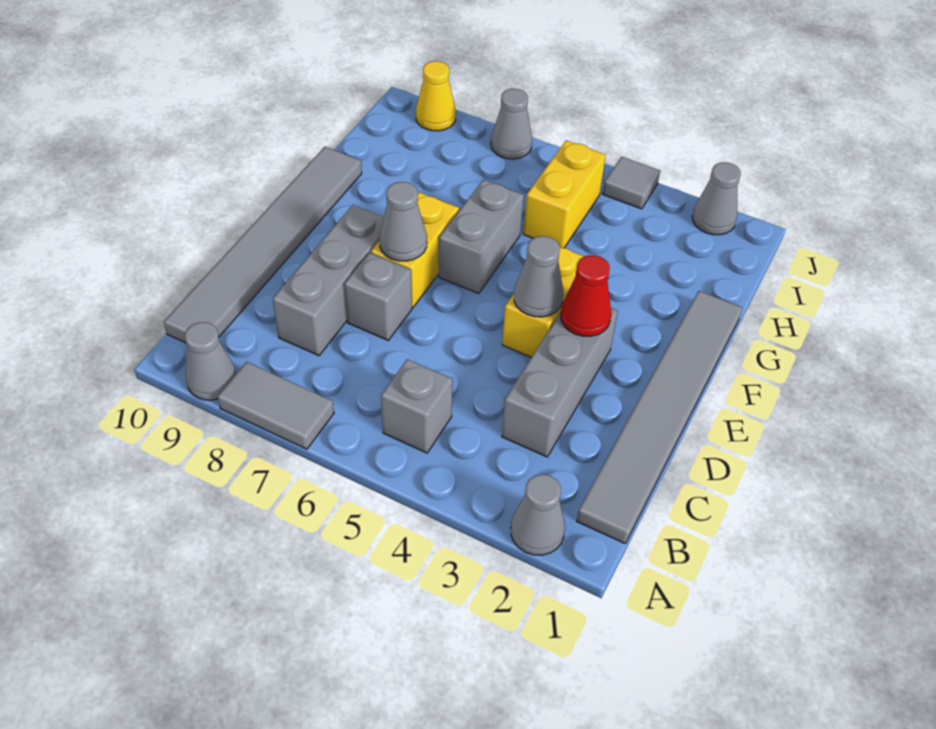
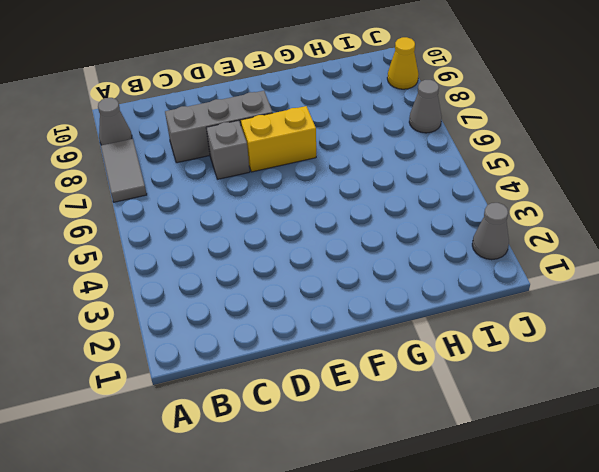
none -> grey cone A2 level 1
none -> grey tile B1:G1 level 1
none -> grey brick B5 level 1

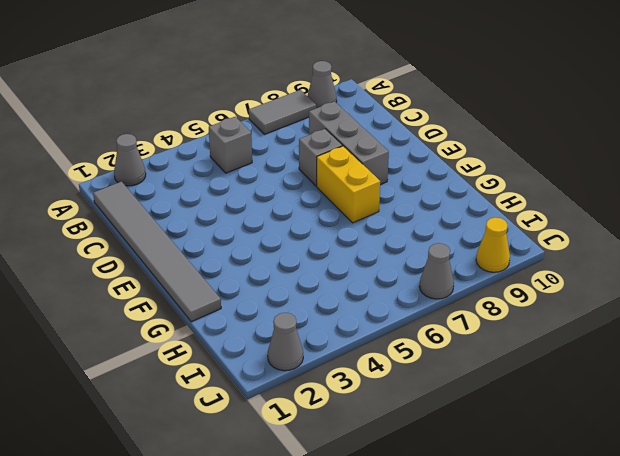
none -> grey tile B10:G10 level 1
none -> grey brick C3:E3 level 1
none -> yellow brick E4:F4 level 1

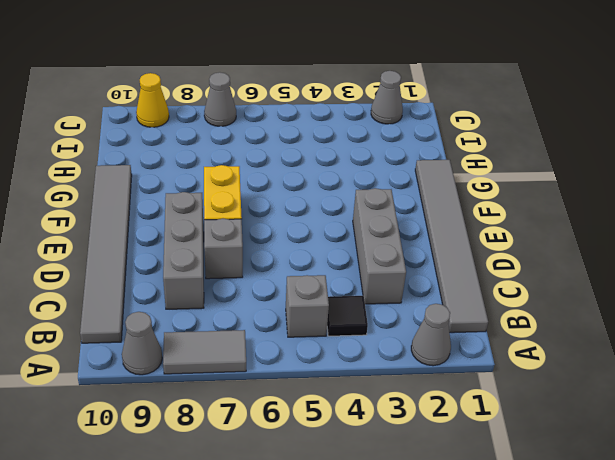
black tile B4 level 1 -> none
none -> yellow brick E4:F4 level 1
none -> grey brick F6:G6 level 1
none -> yellow brick H5:I5 level 1

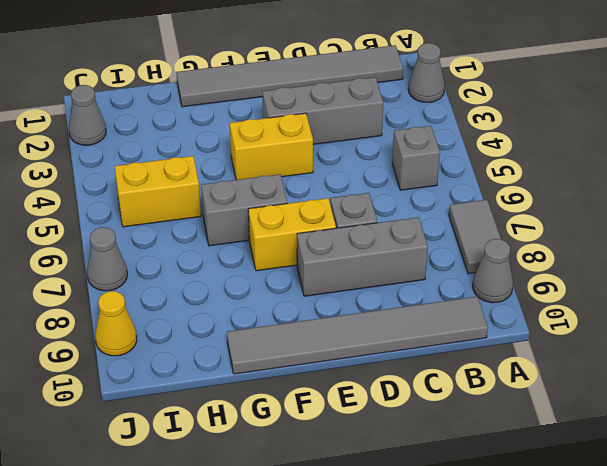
none -> grey tile J4 level 1
none -> red cone E3 level 2
none -> grey cone E4 level 2

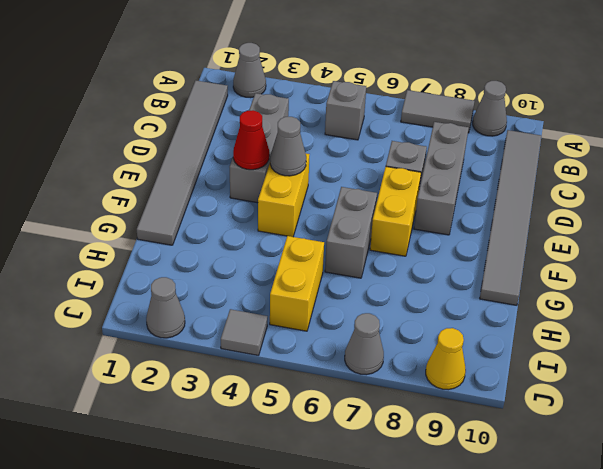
none -> grey cone E7 level 2

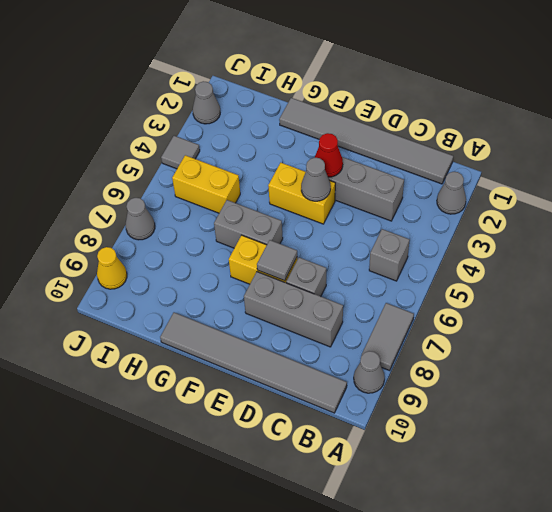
grey tile E7 level 2 -> grey cone E7 level 2

